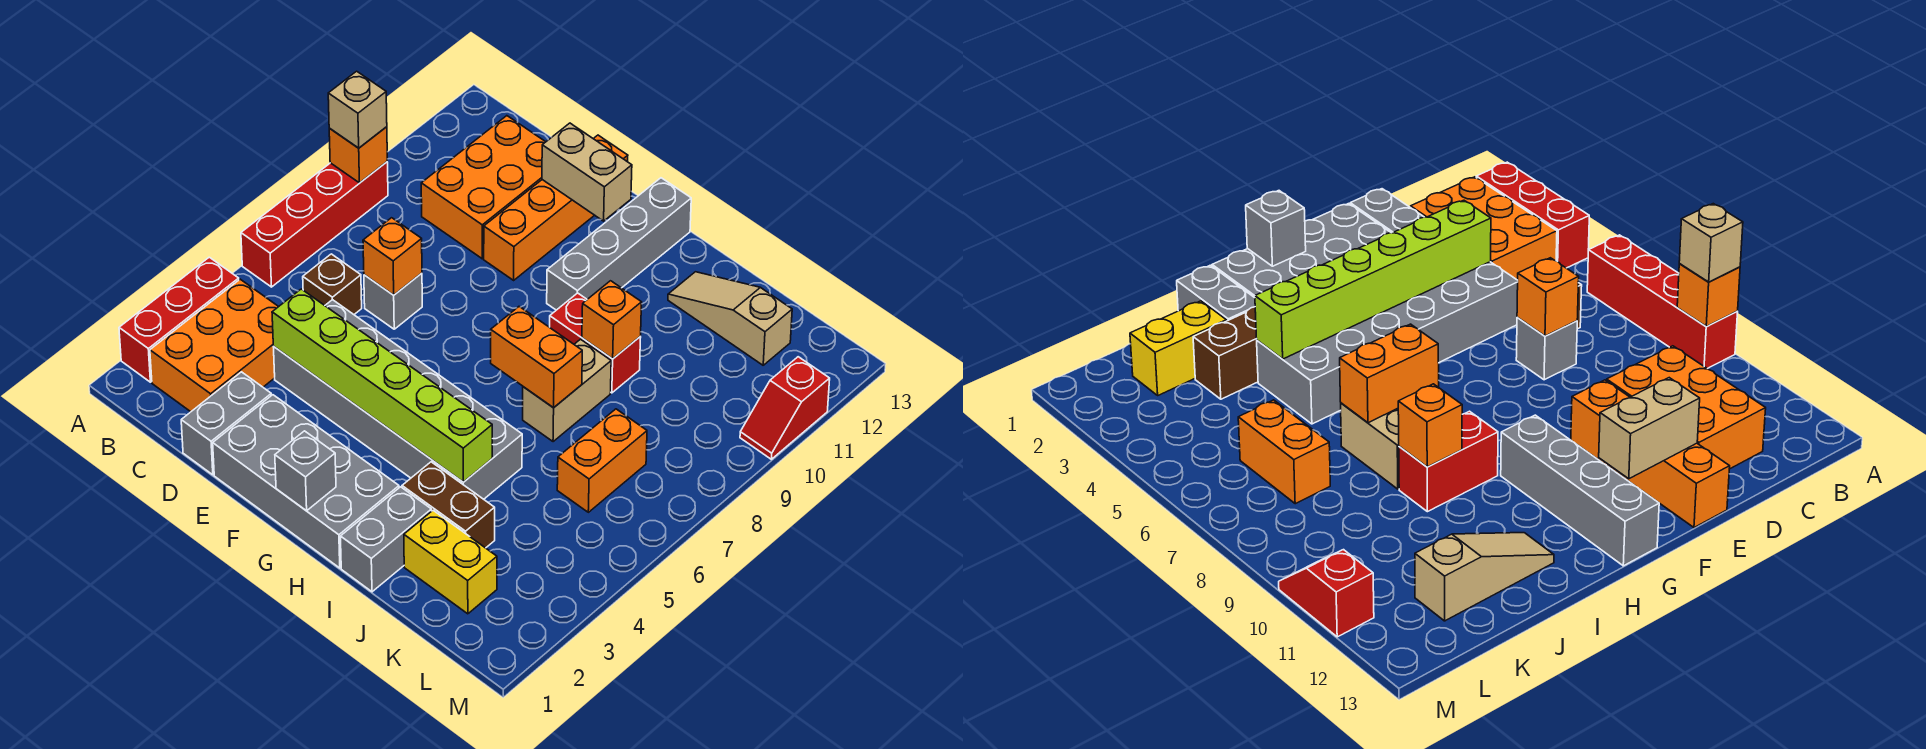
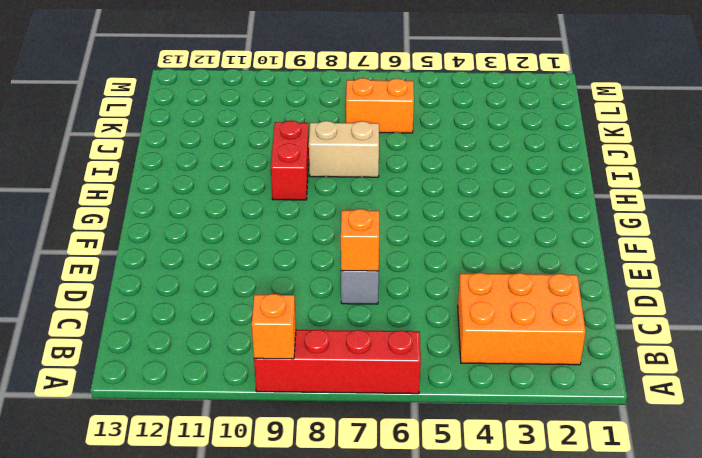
none -> red brick A2:A4 level 1
none -> brown brick C6 level 1
none -> orange brick C10:D12 level 1

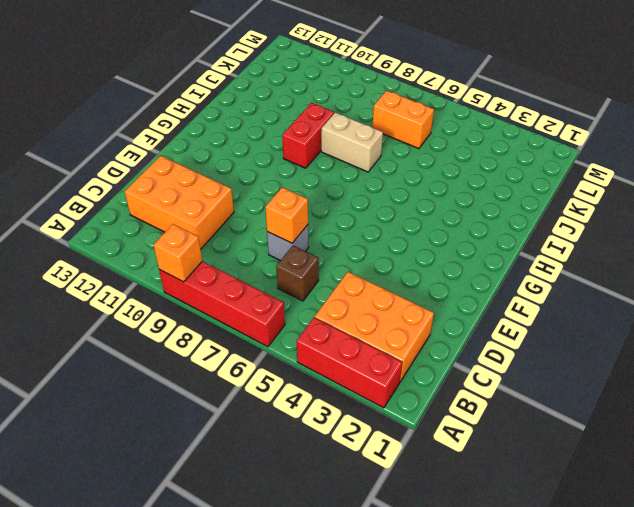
none -> grey brick D1:D2 level 1
none -> grey brick D4:I5 level 1
none -> grey brick E1:H2 level 1

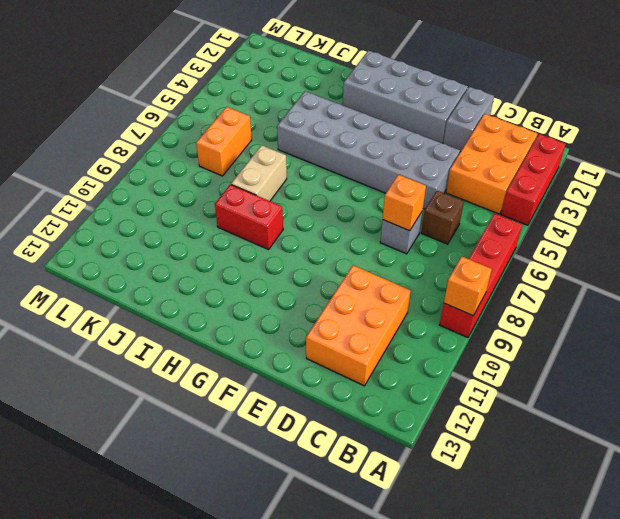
none -> orange brick E10:E13 level 1
none -> grey brick G10:G13 level 1
none -> grey brick I1:I2 level 1

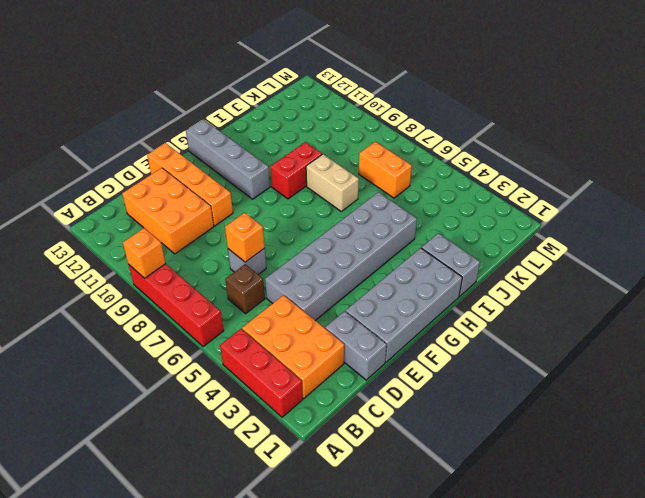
none -> brown brick I3:J3 level 1
none -> tan slope I12:K12 level 1 top K
none -> yellow brick J2:K2 level 1

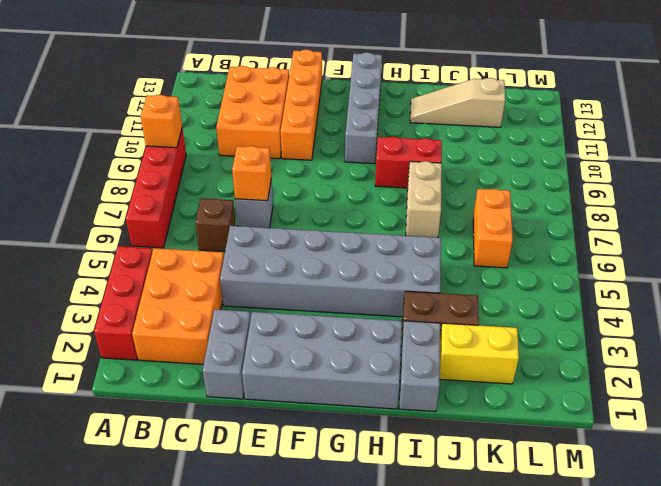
none -> red slope M10:M11 level 1 top 11
none -> lime brick D4:I4 level 2
none -> tan brick E12:F12 level 2

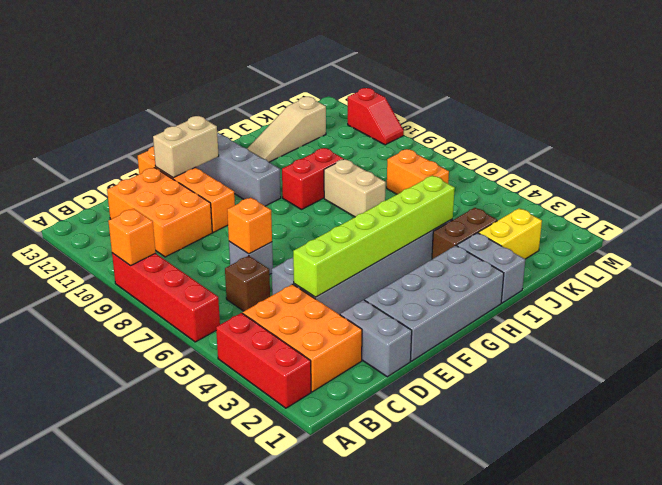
none -> grey brick G1 level 2
none -> orange brick H7:I7 level 2
none -> orange brick I9 level 2

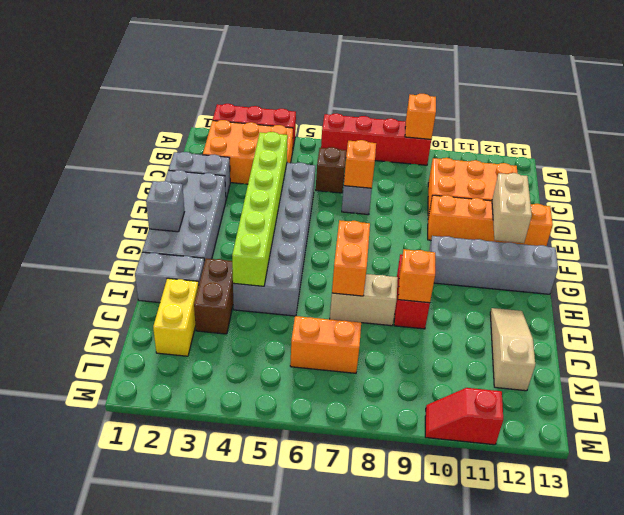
none -> tan brick A9 level 3

